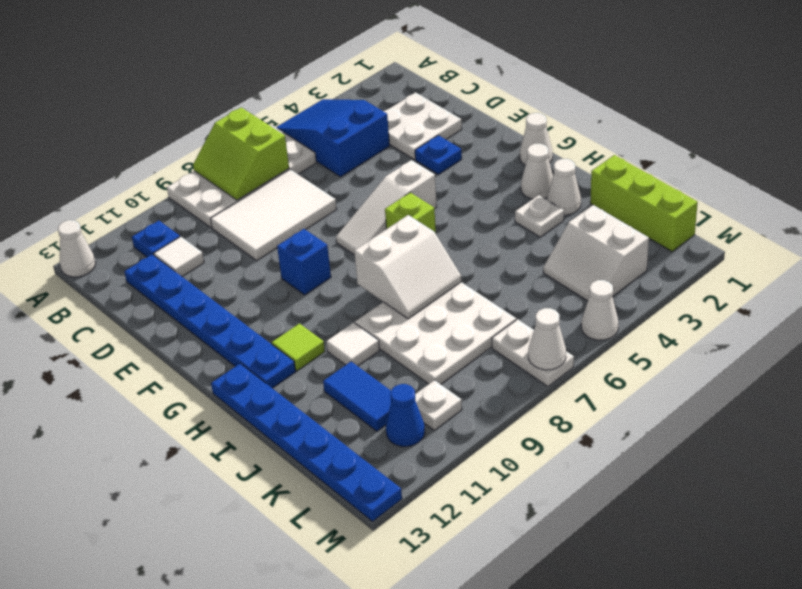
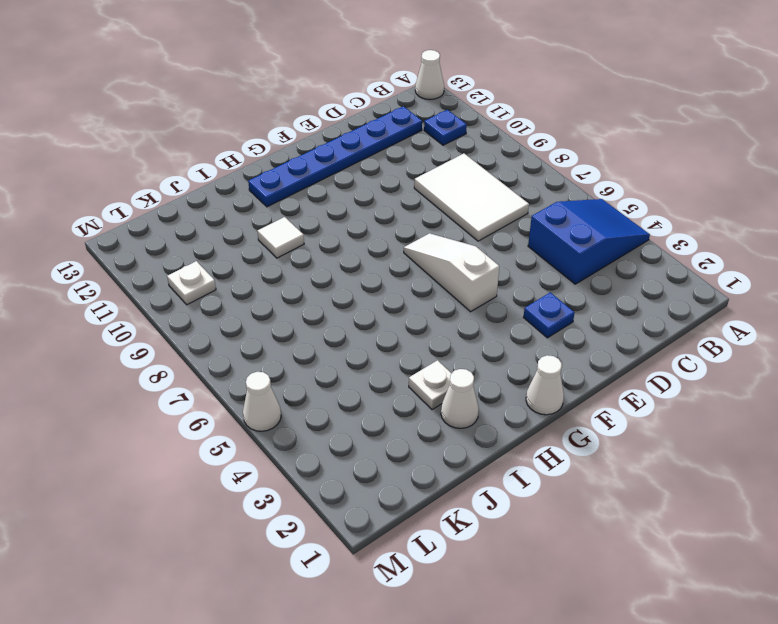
none -> white plate A6:B9 level 1
none -> white plate C2:D3 level 1
none -> white tile C11 level 1
none -> blue brick F9 level 1

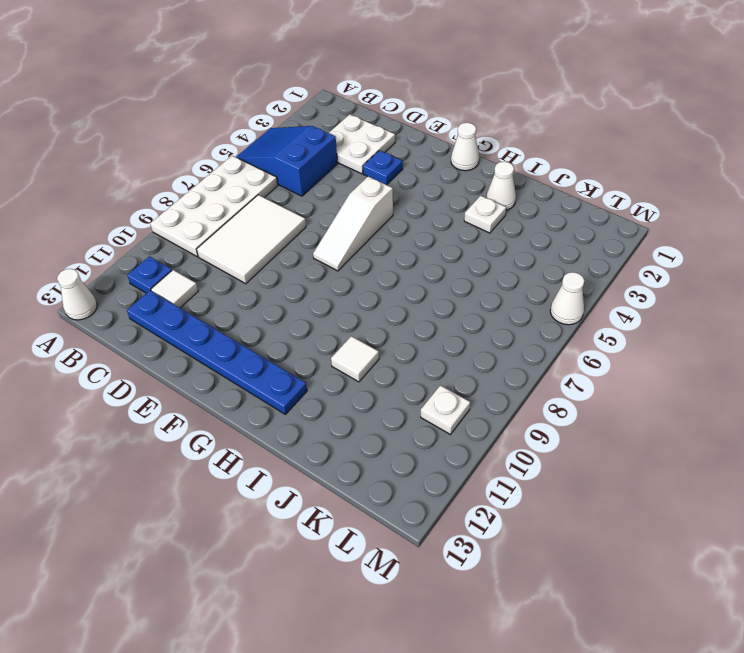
none -> blue brick F9 level 1
none -> lime brick G6 level 1
none -> white cone H2 level 1
none -> lime tile H11 level 1

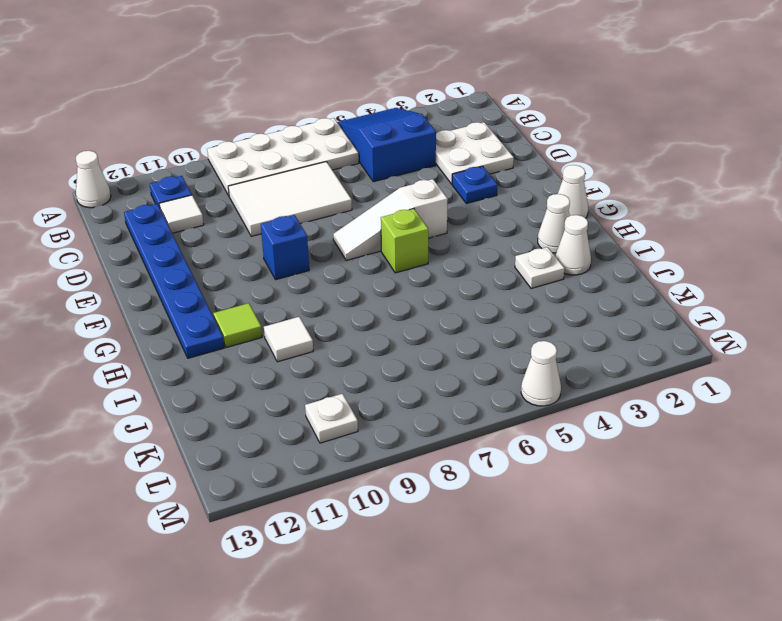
none -> blue plate H13:M13 level 1
none -> white plate I7:K9 level 1
none -> lime brick J1:L1 level 1
none -> blue tile J11:K11 level 1

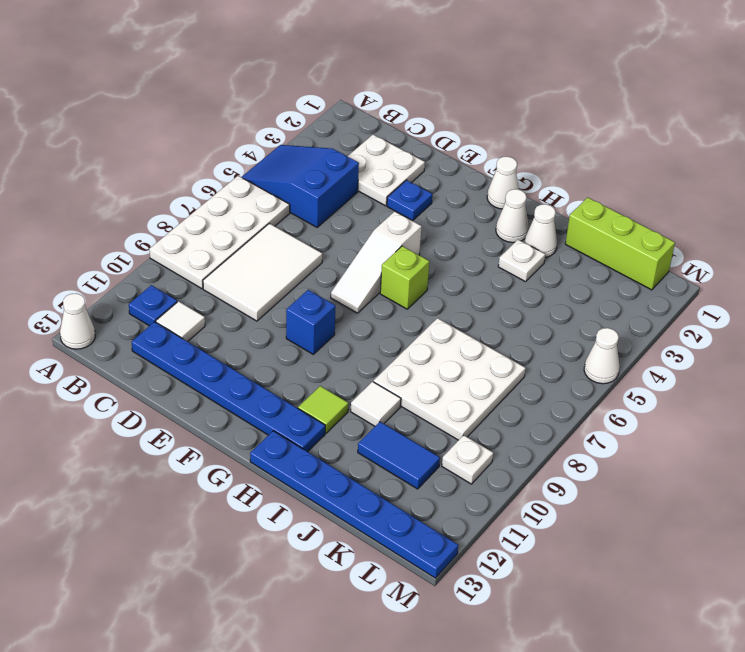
none -> white slope K3:L4 level 1 top 3
none -> white plate L7:M7 level 1
none -> blue cone L11 level 1
none -> lime slope A7:B8 level 2 top 7

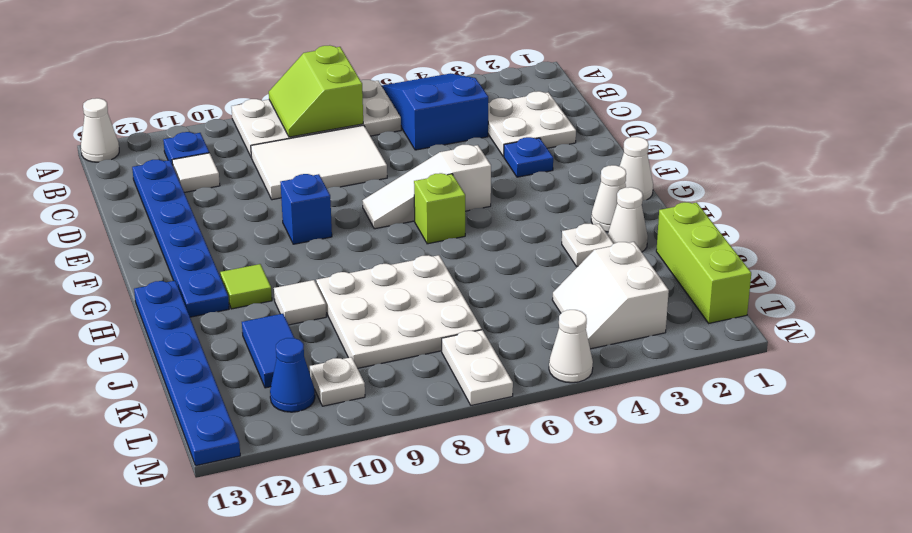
none -> white slope H7:I8 level 2 top H
none -> white cone M7 level 2

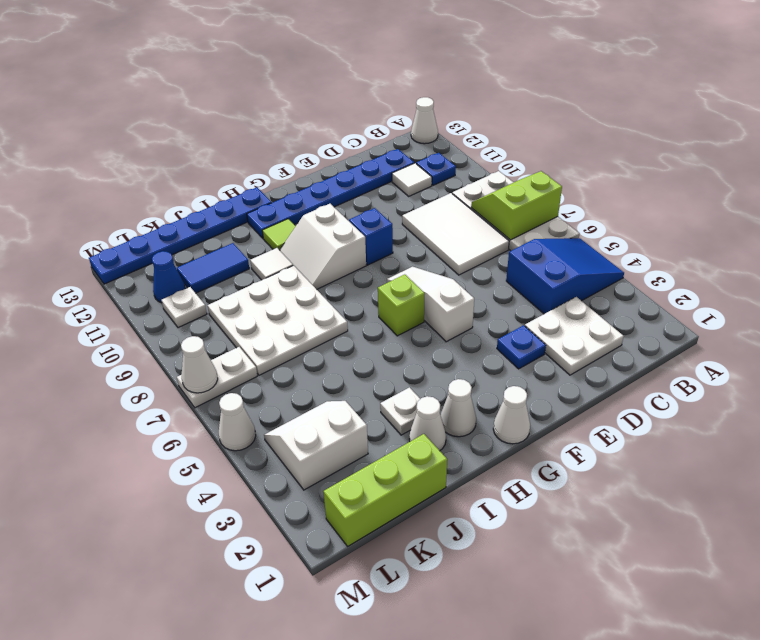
white slope G9:H10 level 1 top G -> white slope H7:I8 level 2 top H

